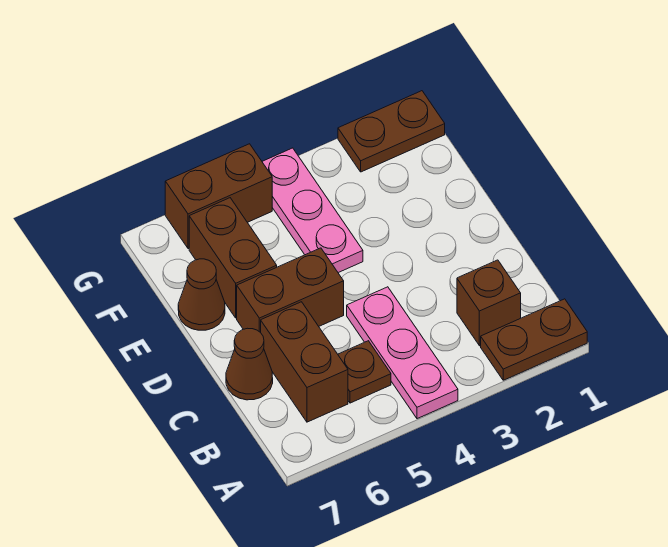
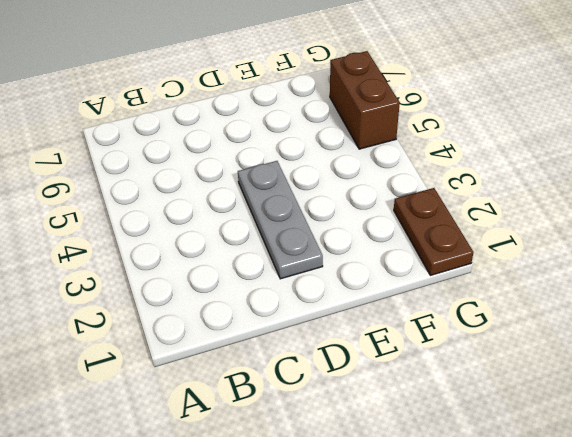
grey plate D2:D4 level 1 -> none
none -> brown plate A1:A2 level 1
none -> pink plate A4:C4 level 1
none -> brown brick B2 level 1

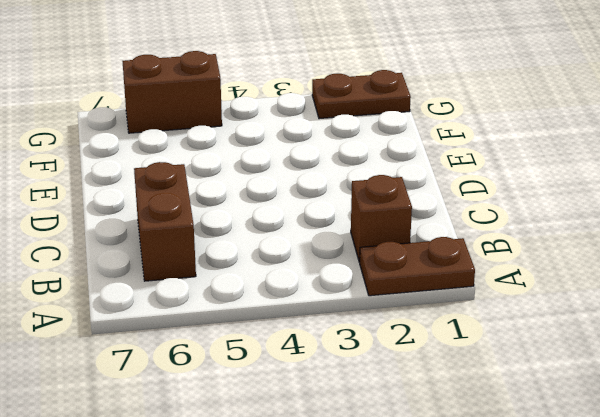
none -> pink plate A4:C4 level 1
none -> brown plate B5 level 1
none -> brown cone C7 level 1

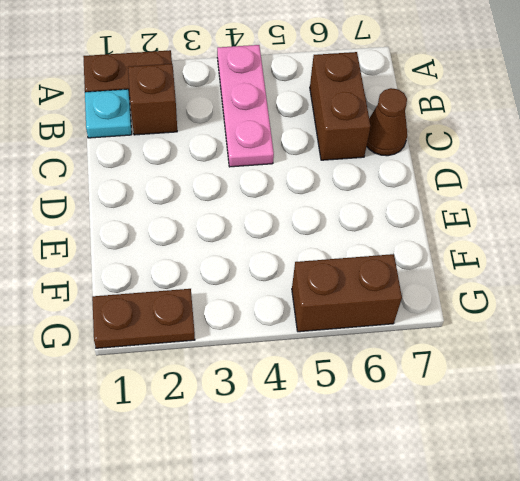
cyan plate B1 level 1 -> none
none -> brown plate B5 level 1
none -> brown brick D5:D6 level 1
none -> pink plate E4:G4 level 1

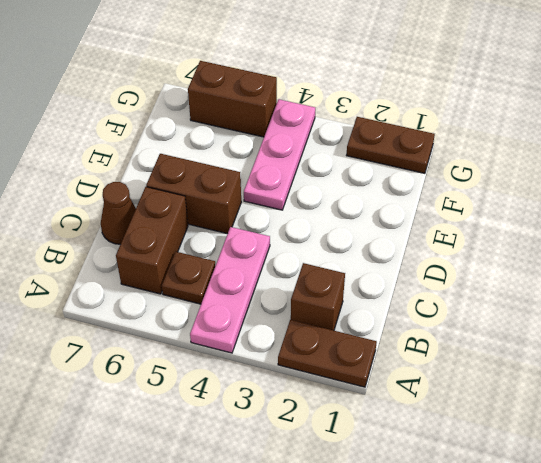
none -> brown brick E6:F6 level 1
none -> brown cone E7 level 1

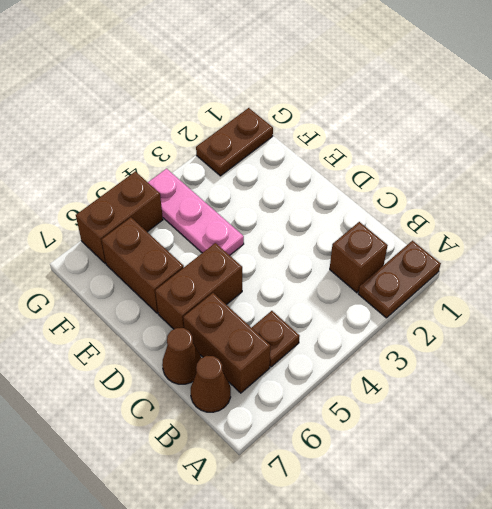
brown cone B7 level 1 -> brown cone E7 level 1
none -> pink plate A4:C4 level 1

